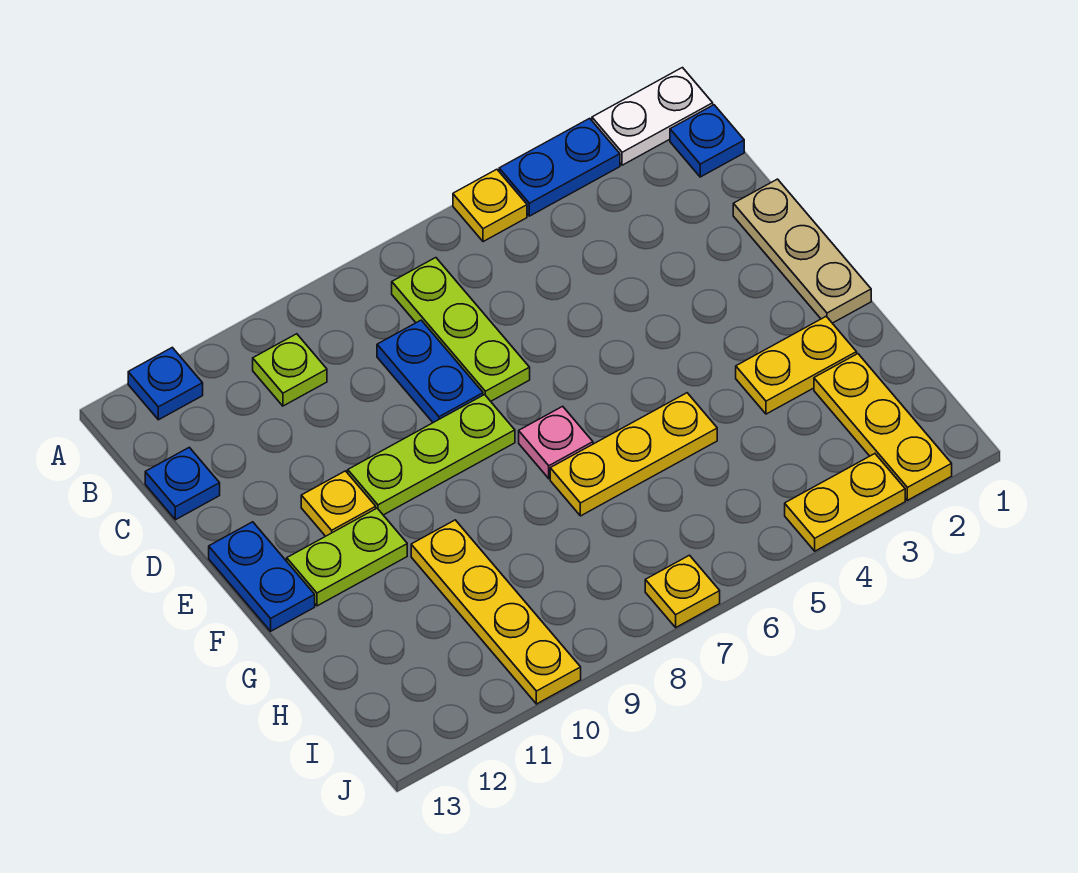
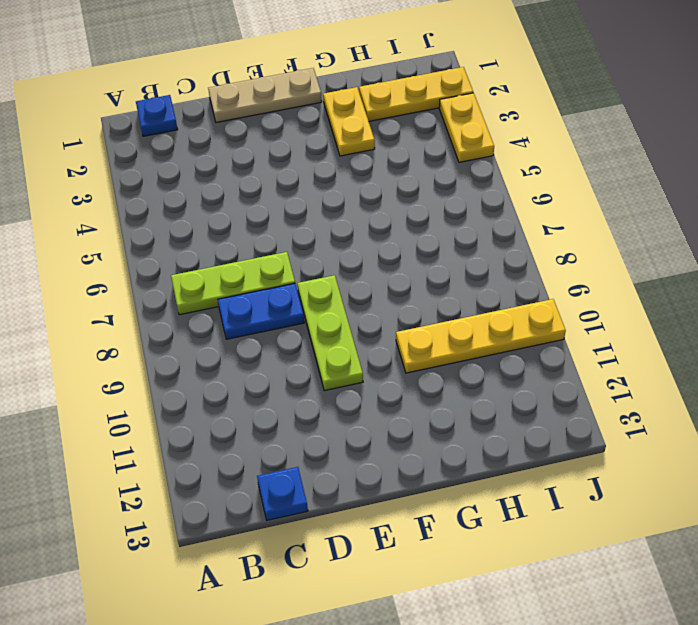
none -> white plate A1:A2 level 1
none -> blue plate A3:A4 level 1
none -> yellow plate A5 level 1

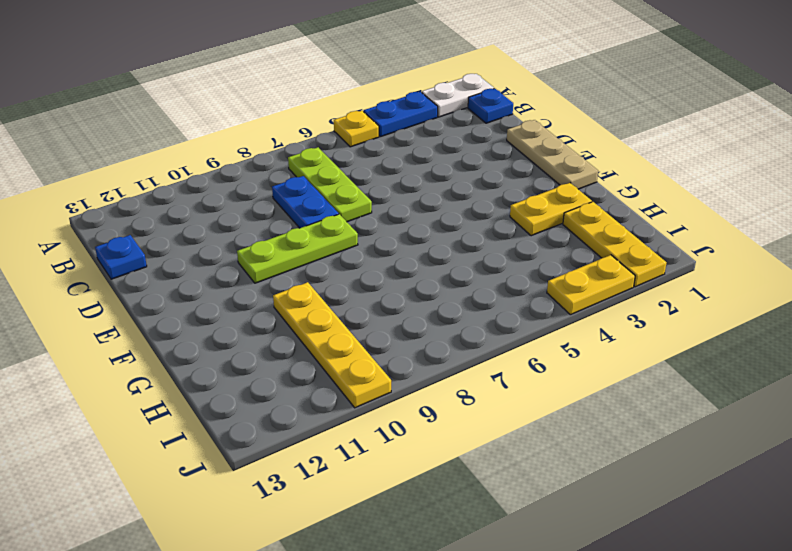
none -> blue plate A12 level 1
none -> lime plate B10 level 1
none -> yellow plate E11 level 1

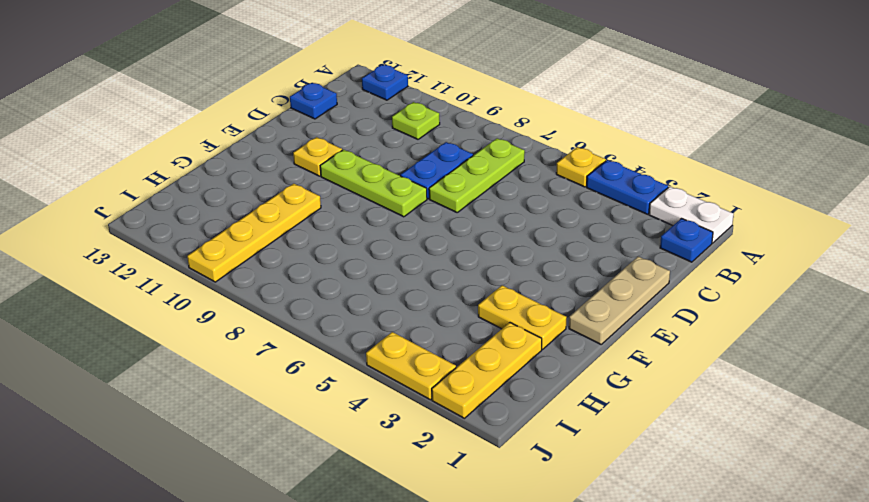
none -> blue plate E13:F13 level 1
none -> pink plate F7 level 1
none -> lime plate F11:F12 level 1

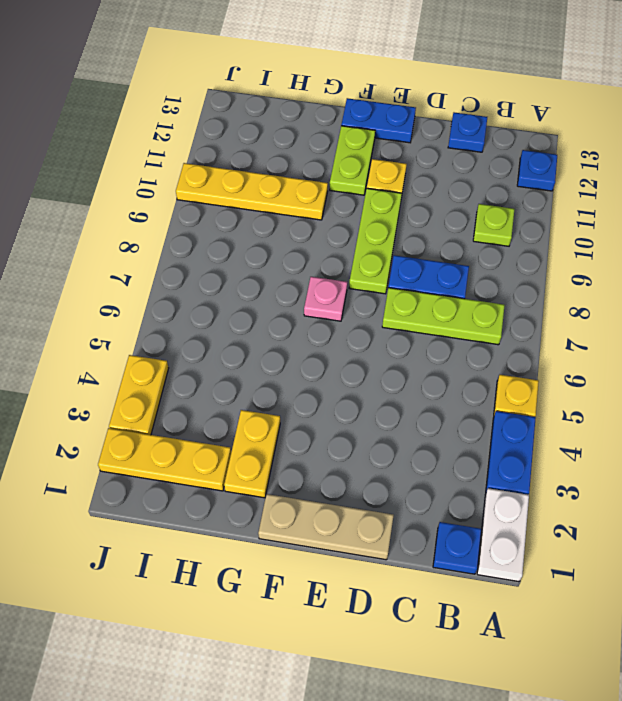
none -> yellow plate G5:G7 level 1
none -> yellow plate J7 level 1

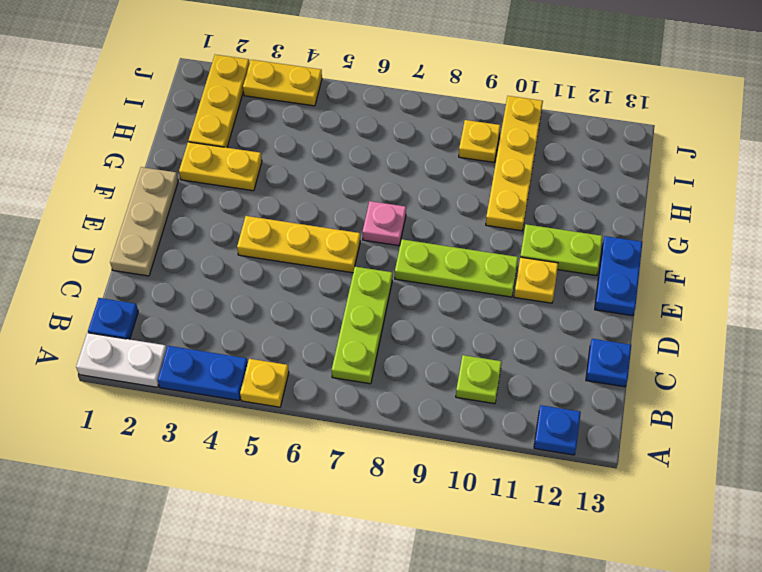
yellow plate E4:E6 level 1 -> yellow plate G5:G7 level 1
yellow plate I9 level 1 -> yellow plate J7 level 1
none -> blue plate C8:D8 level 1

